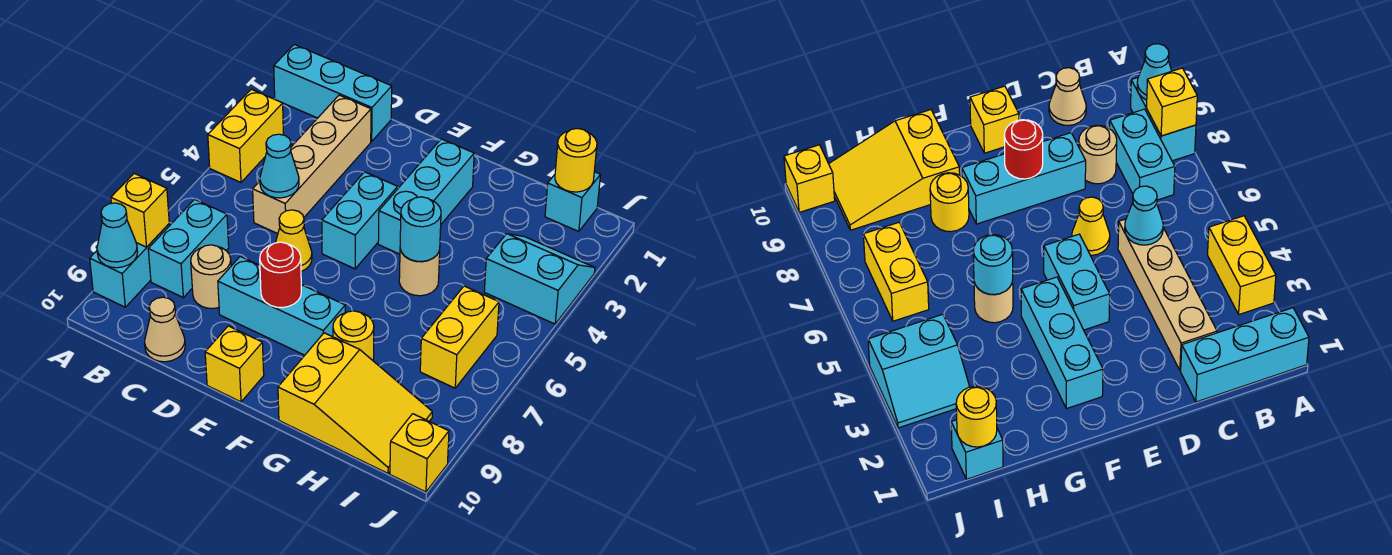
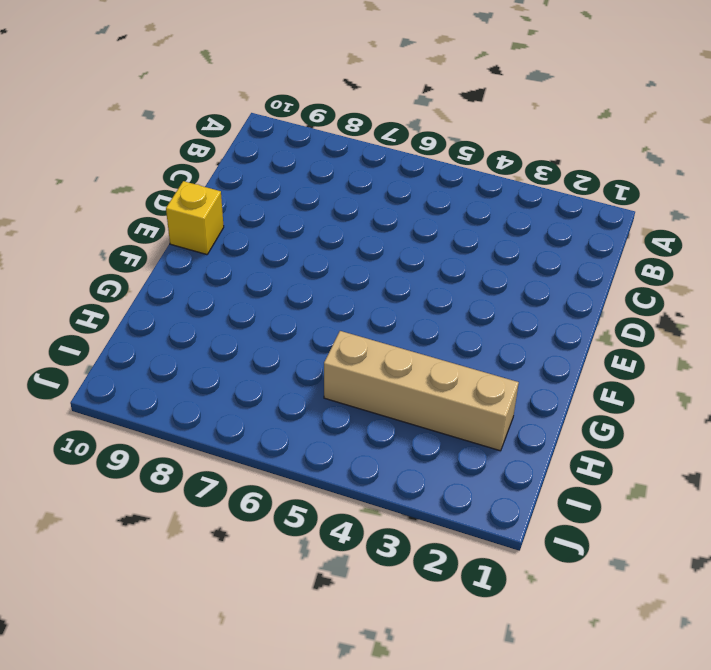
tan brick H2:H5 level 1 -> tan brick C2:C5 level 1
none -> cyan brick A1:C1 level 1
none -> yellow brick A3:A4 level 1
none -> cyan brick A8:A9 level 1

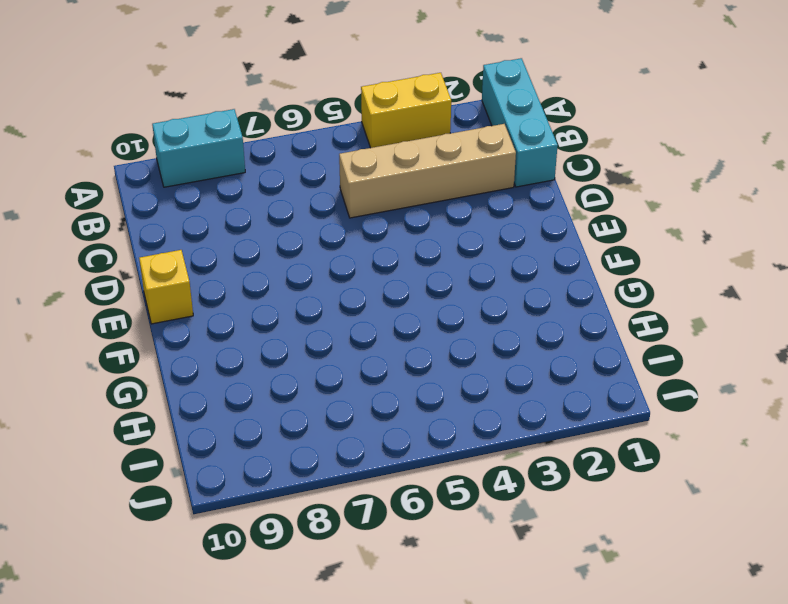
none -> cyan brick B7:B8 level 1
none -> tan round brick C8 level 1
none -> tan cone C10 level 1

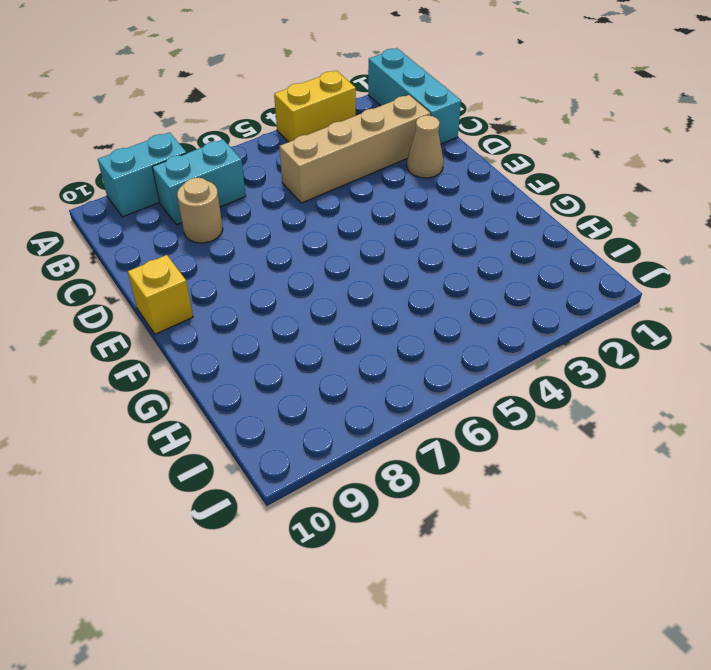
tan cone D2 level 1 -> tan cone C10 level 1
none -> yellow cone D6 level 1
none -> cyan brick D8:F8 level 1
none -> cyan brick E4:E5 level 1

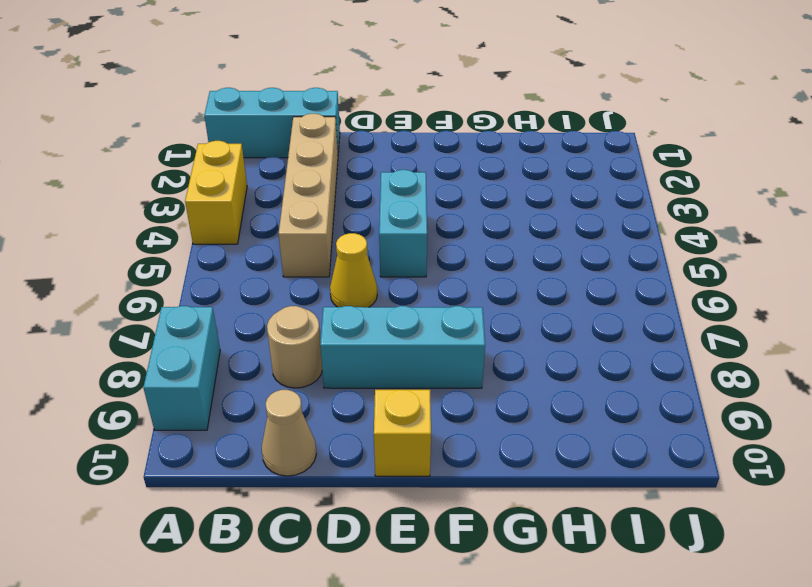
none -> cyan brick B7:B8 level 1
none -> cyan brick F2:F4 level 1
none -> tan round brick G5 level 1

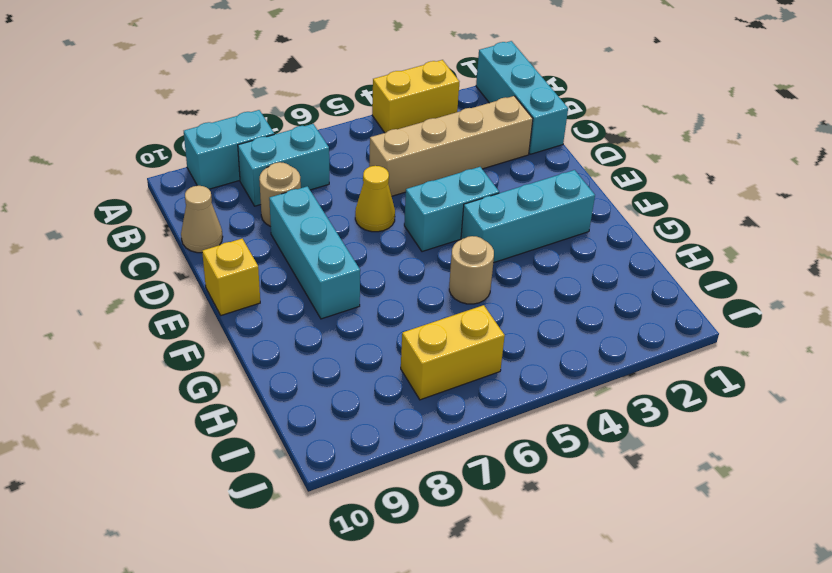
none -> yellow round brick G8 level 1
none -> yellow slope G9:I10 level 1 top G
none -> cyan brick I1 level 1

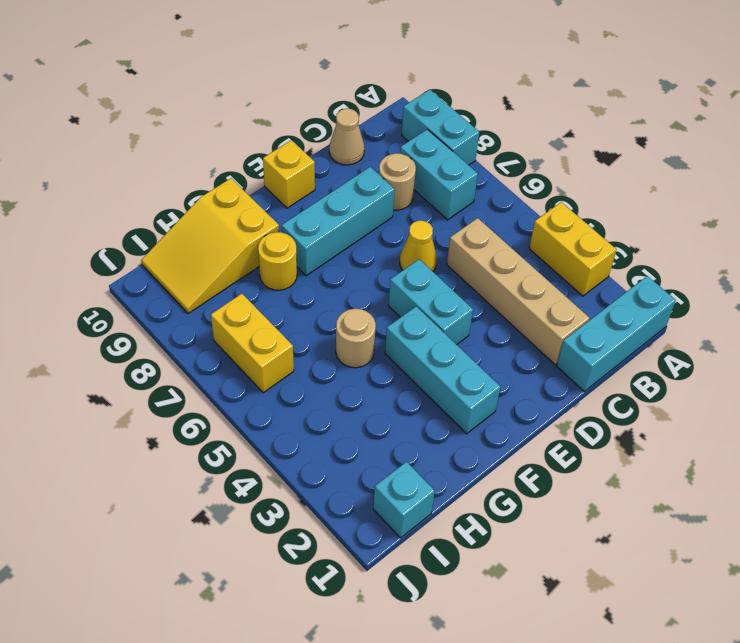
none -> cyan slope I3:J4 level 1 top 4
none -> yellow brick J10 level 1
none -> yellow brick A8 level 2

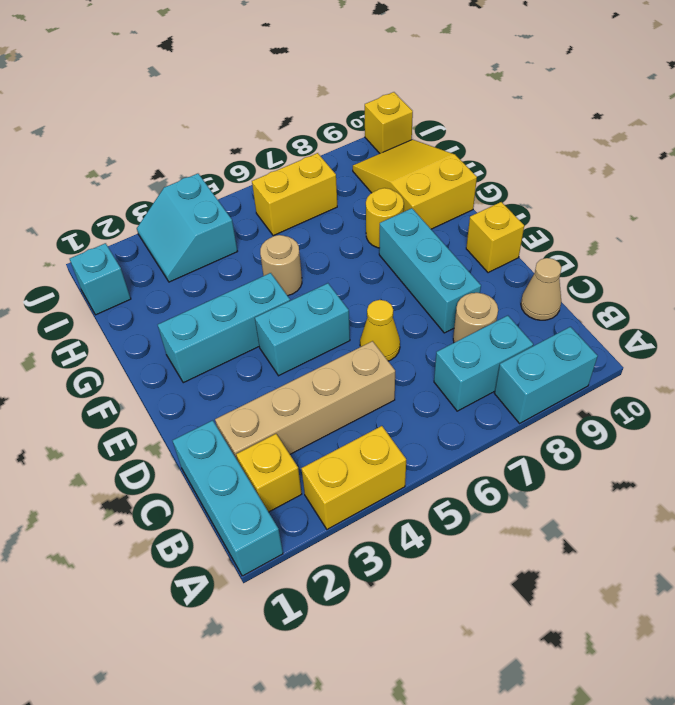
yellow brick B2 level 1 -> yellow brick A8 level 2
none -> cyan cone A9 level 2
none -> cyan cone C5 level 2
none -> red round brick E8 level 2

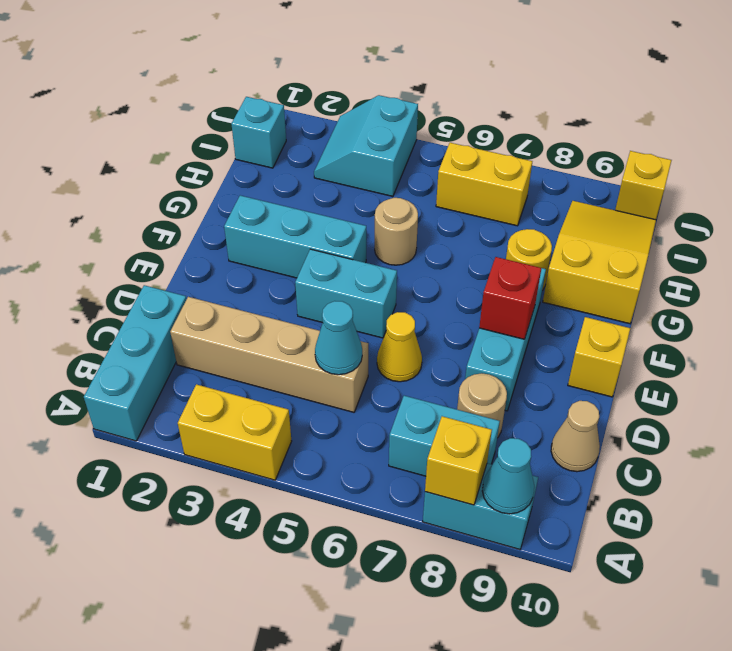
red brick E8 level 2 -> red round brick E8 level 2
none -> cyan round brick G5 level 2
none -> yellow round brick I1 level 2

